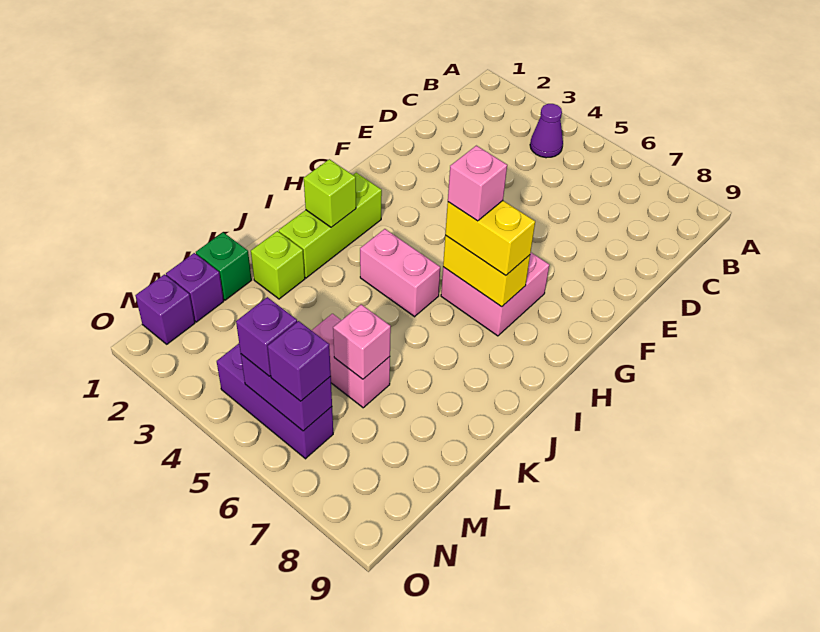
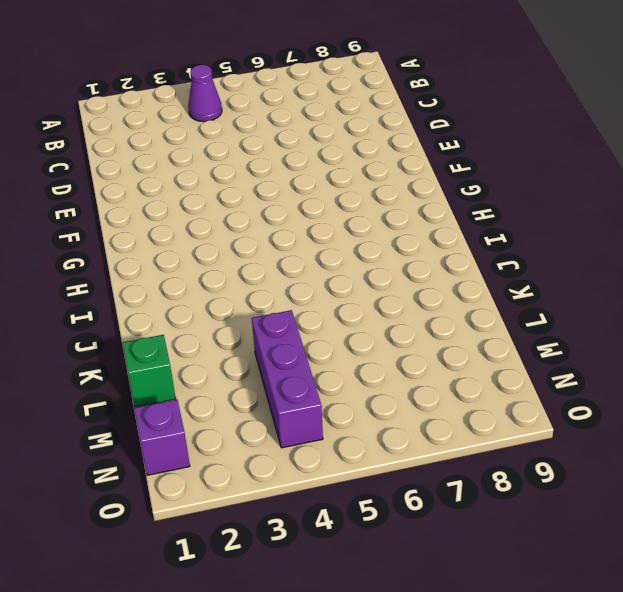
purple brick L4:N4 level 1 -> purple brick N4:N6 level 1
none -> pink brick G6:H7 level 1
none -> lime brick H2:J2 level 1
none -> pink brick I4:I5 level 1

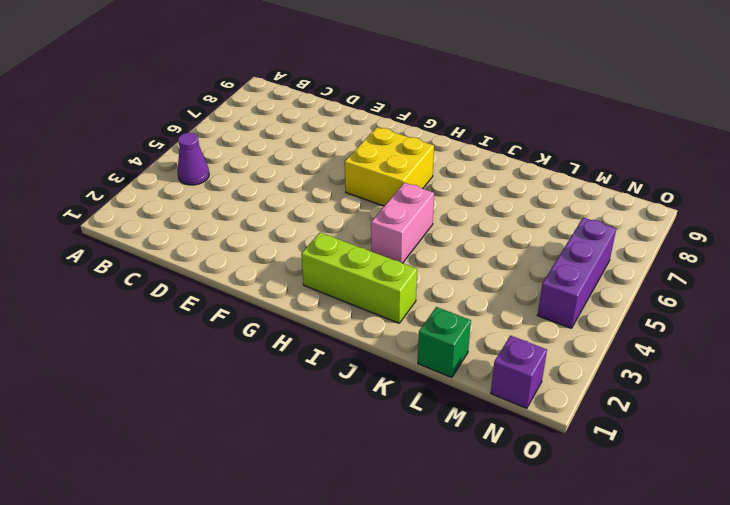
yellow brick G6:H7 level 1 -> pink brick G6:H7 level 1
none -> lime brick K2 level 1
none -> pink brick L5:L6 level 1
none -> purple brick M1 level 1

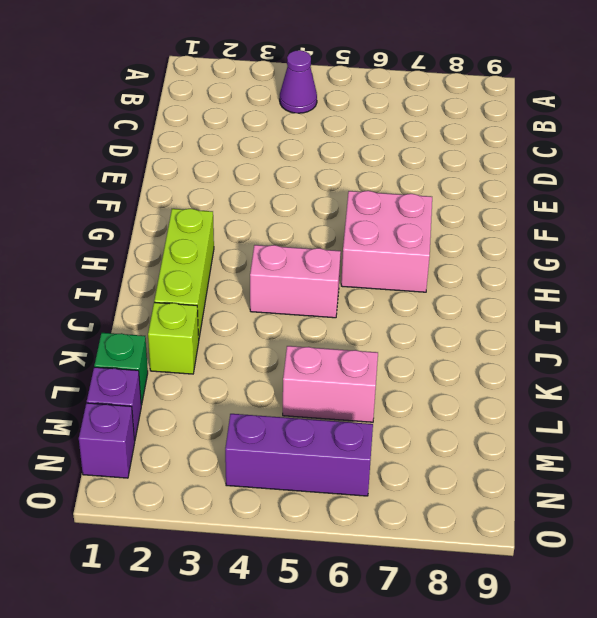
none -> yellow brick H6:H7 level 2
none -> lime brick I2 level 2
none -> pink brick L6 level 2

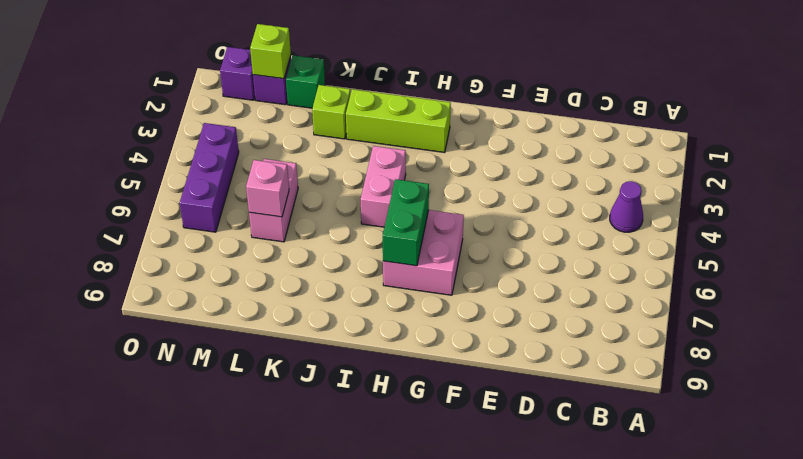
green brick H6:H7 level 2 -> yellow brick H6:H7 level 2
lime brick M1 level 2 -> lime brick I2 level 2
none -> purple brick N5:N6 level 2
none -> yellow brick H6:H7 level 3
none -> purple brick N5 level 3

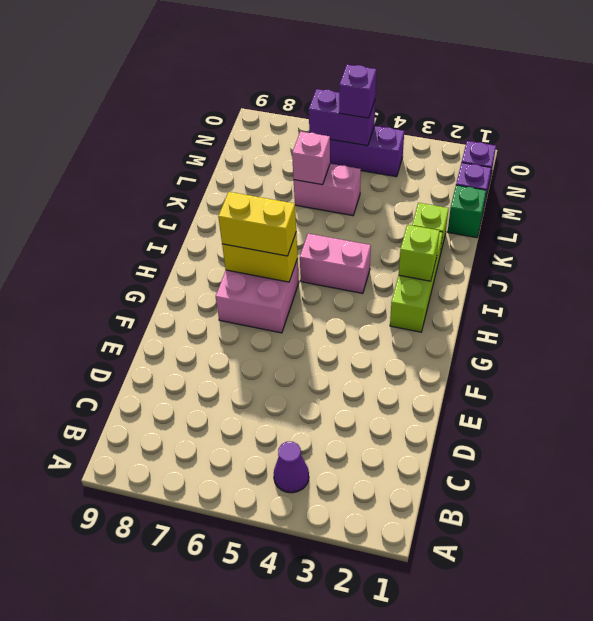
none -> purple brick N6 level 3
none -> pink brick H6 level 4

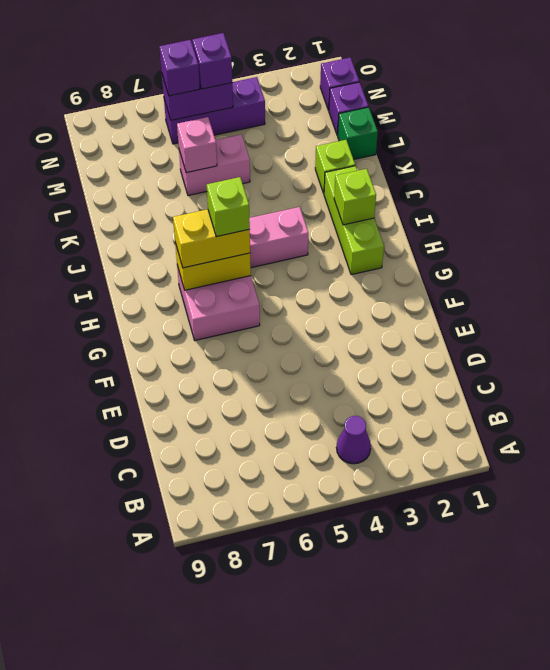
lime brick H6 level 4 -> pink brick H6 level 4

